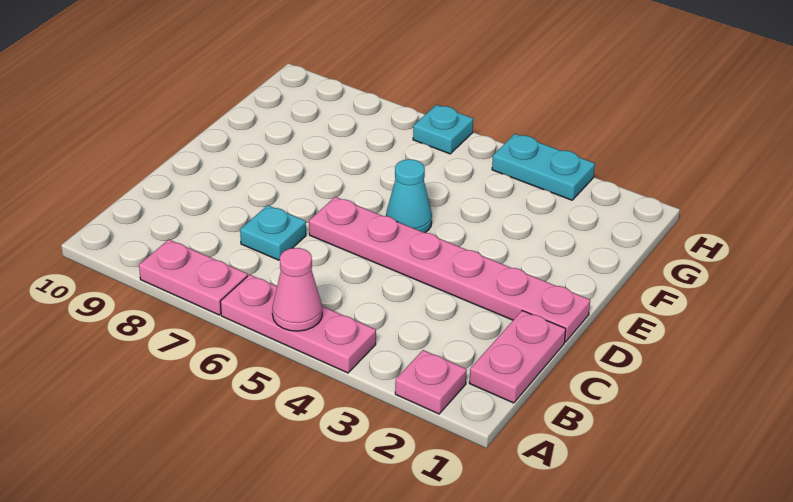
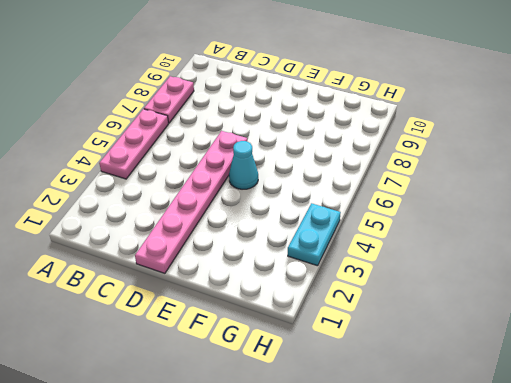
none -> pink plate A2 level 1
none -> pink plate B1:C1 level 1

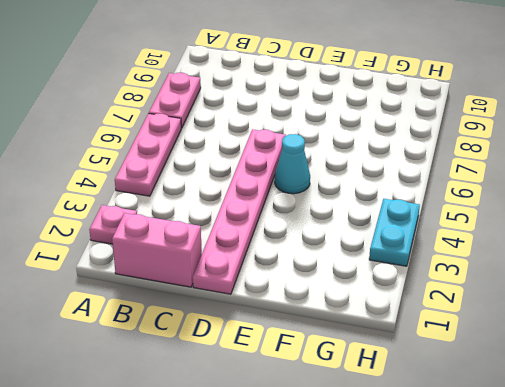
pink brick B1:C1 level 1 -> pink plate B1:C1 level 1
none -> cyan plate C7 level 1
none -> cyan plate H6 level 1

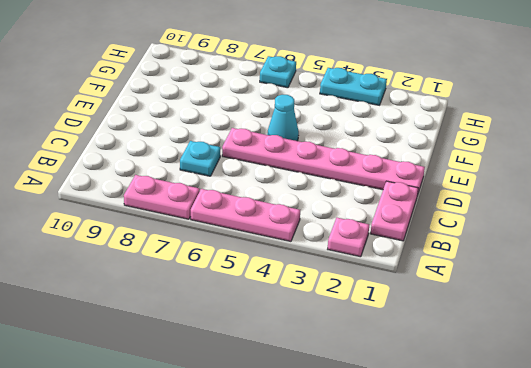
none -> pink cone A5 level 2

